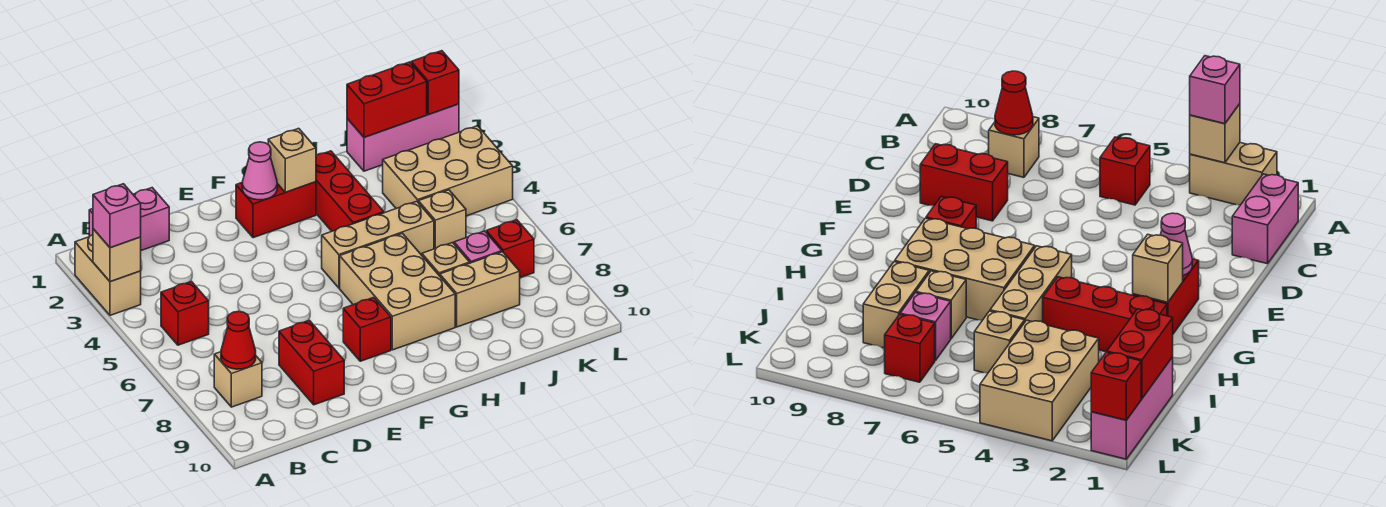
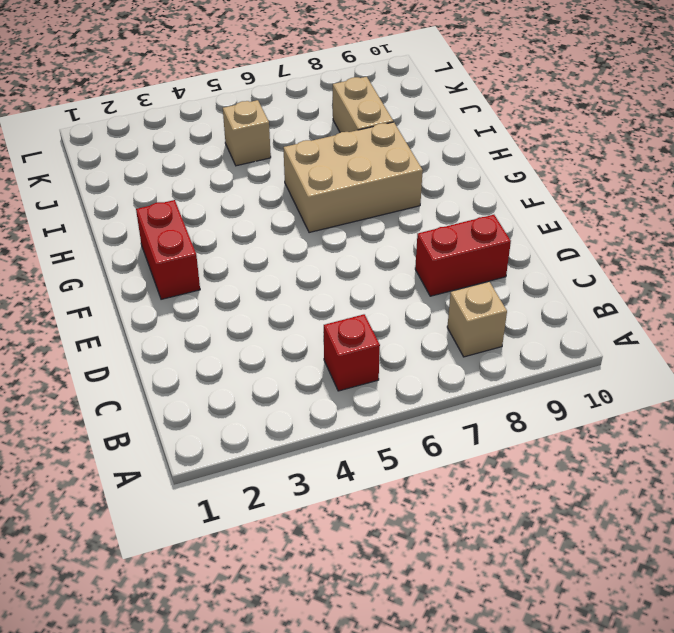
none -> tan brick A2:A3 level 1
none -> pink brick B1:C1 level 1
none -> red brick F8 level 1

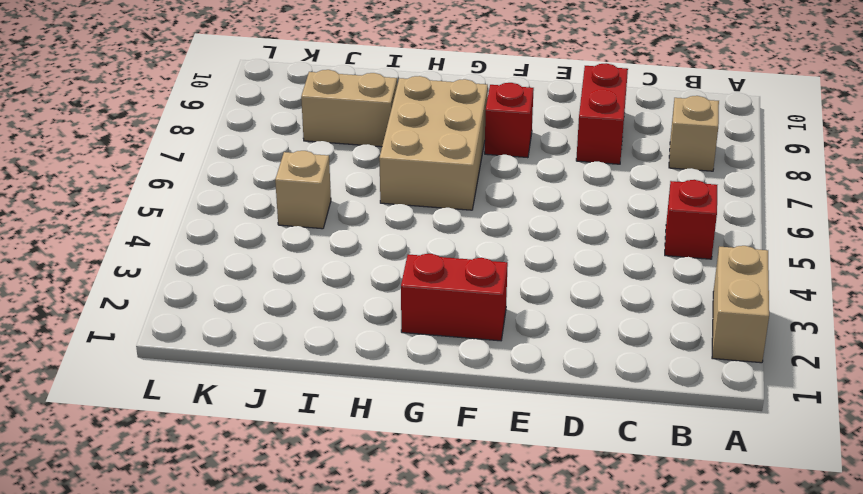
none -> pink brick B1:C1 level 1
none -> tan brick G5:I5 level 1
none -> red brick H2:H4 level 1

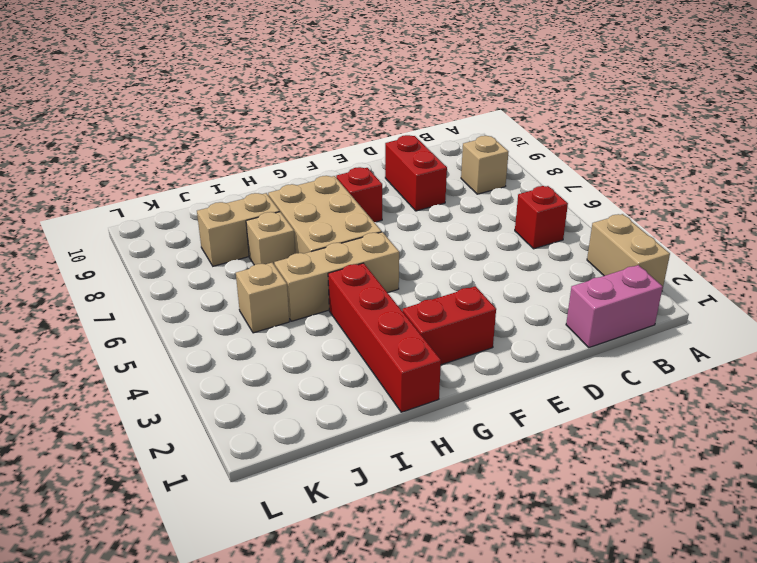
red brick H1:H4 level 1 -> red brick H2:H4 level 1
none -> pink brick J1:L1 level 1
none -> tan brick J3:L4 level 1
none -> pink brick J7 level 1

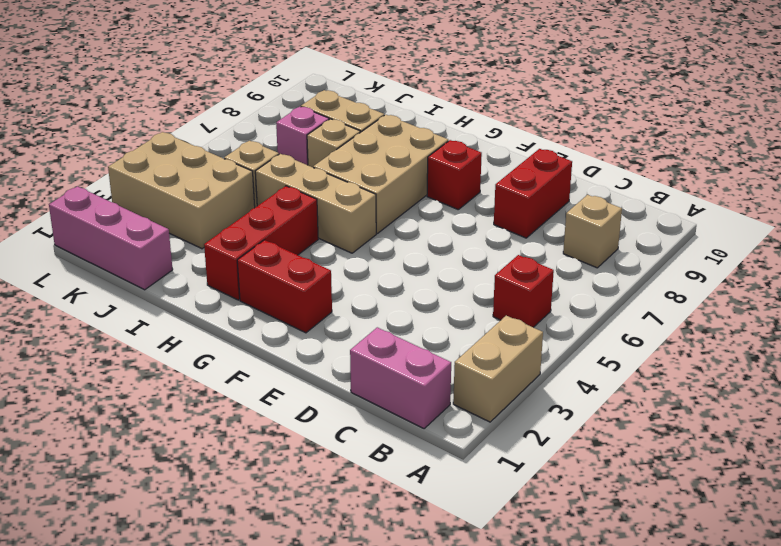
none -> red brick K7 level 1
none -> tan brick A3 level 2
none -> red cone B8 level 2

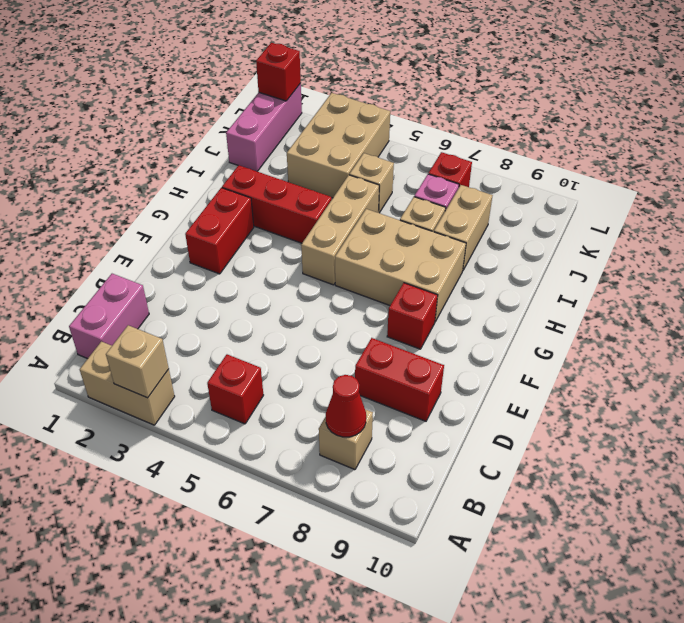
none -> pink cone F2 level 2
none -> tan brick G2 level 2
none -> red brick J1:K1 level 2

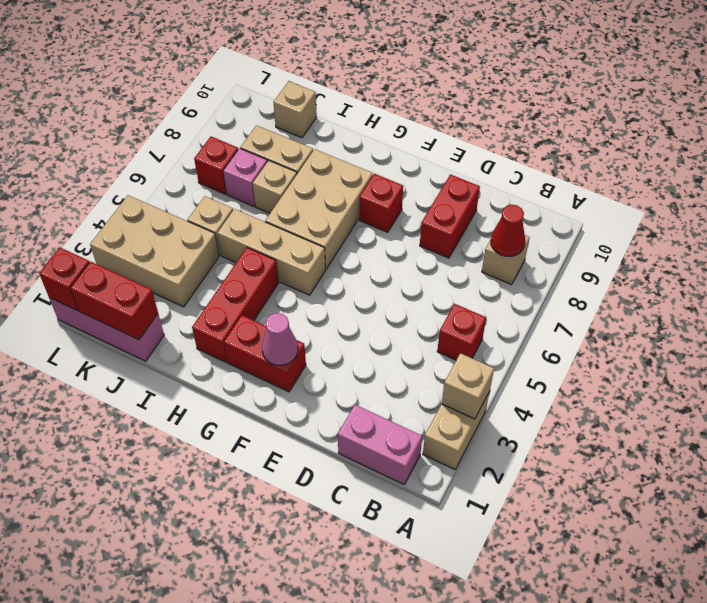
tan brick J10 level 1 -> tan brick G2 level 2
none -> pink brick A3 level 3

